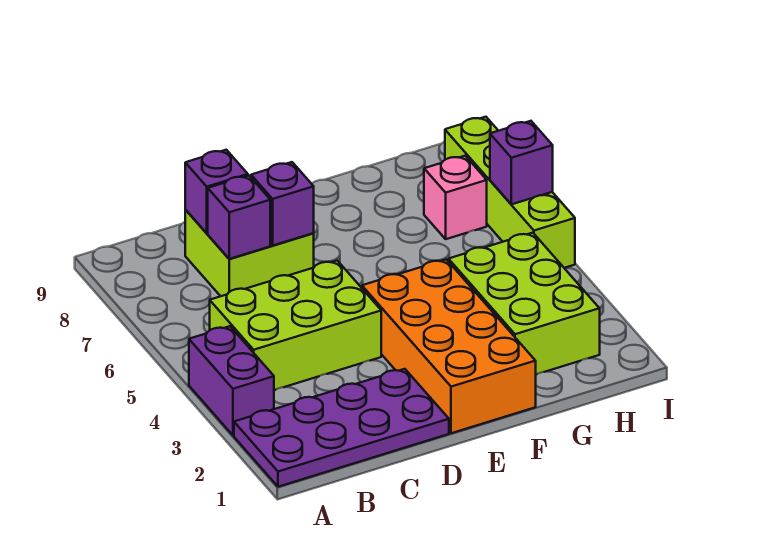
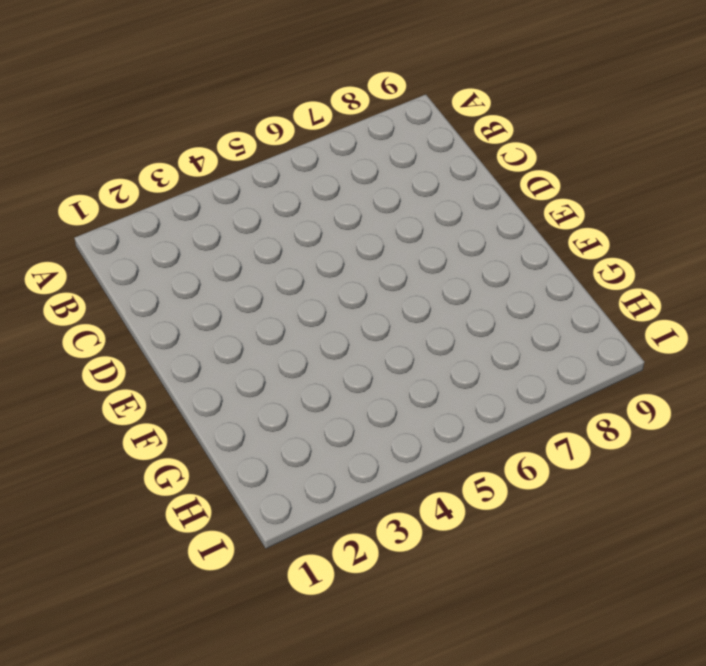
none -> purple plate A1:D2 level 1
none -> purple brick A3:A4 level 1
none -> lime brick B4:D5 level 1

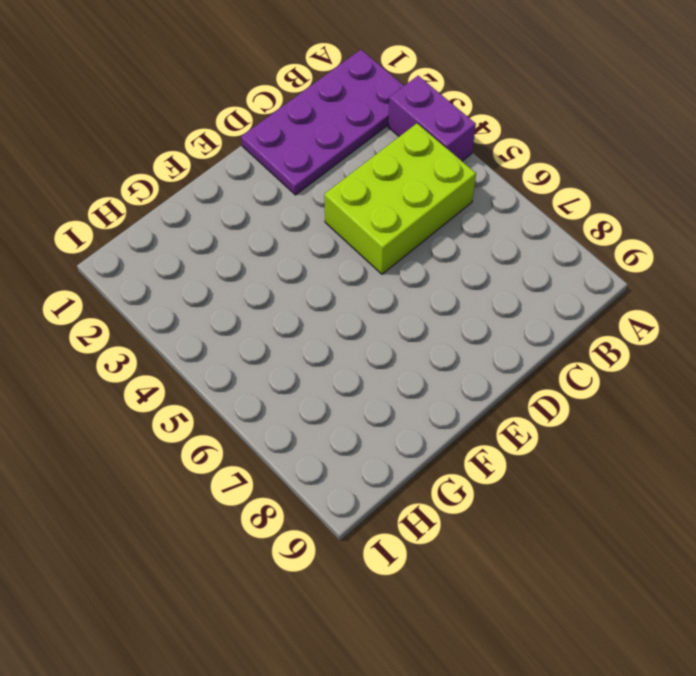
none -> lime brick C7:D8 level 1
none -> orange brick E1:F4 level 1
none -> lime brick G2:H4 level 1

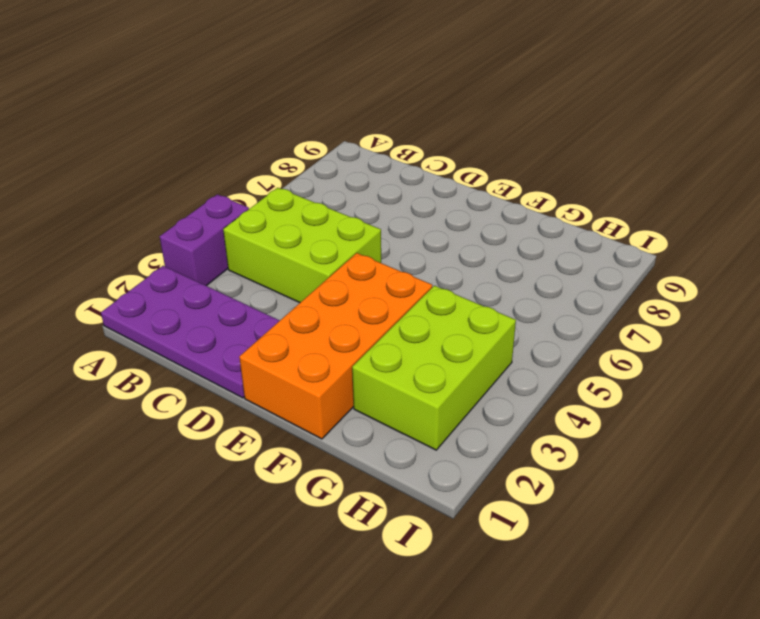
none -> lime brick C7:D8 level 1
none -> pink brick H7 level 1
none -> lime brick I5:I8 level 1

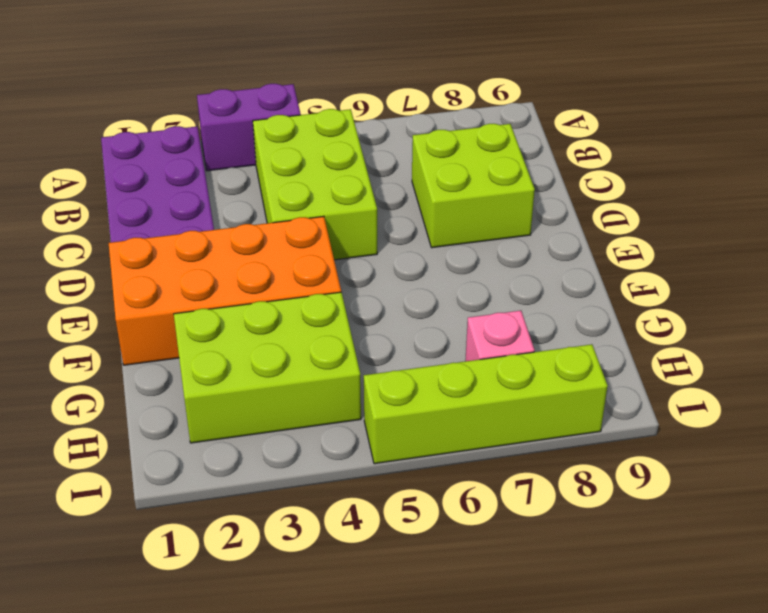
none -> purple brick C7 level 2
none -> purple brick C8 level 2
none -> purple brick D7 level 2

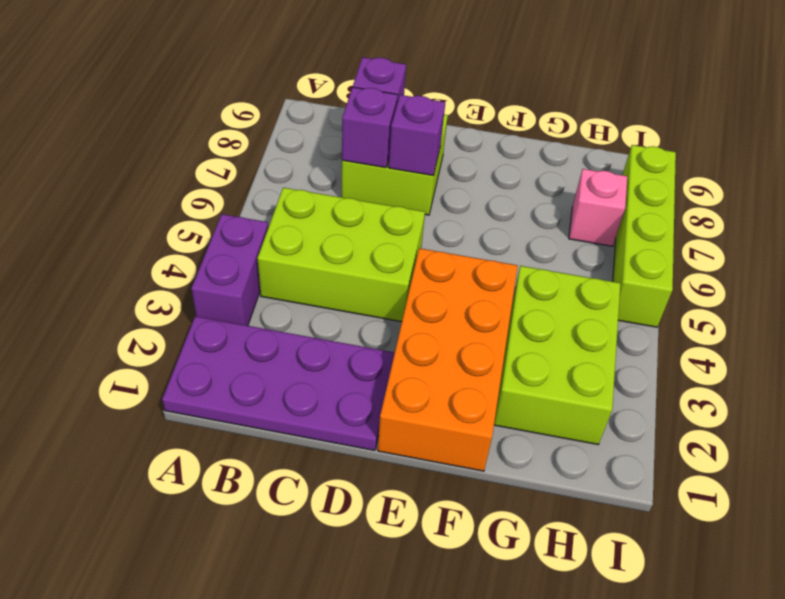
none -> purple brick I6 level 2

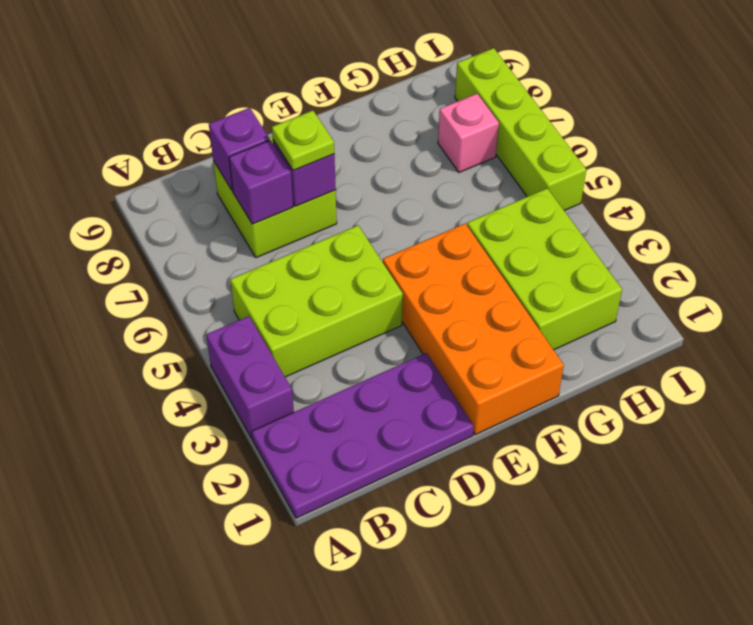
lime plate D7 level 3 -> none
none -> purple brick I6 level 2

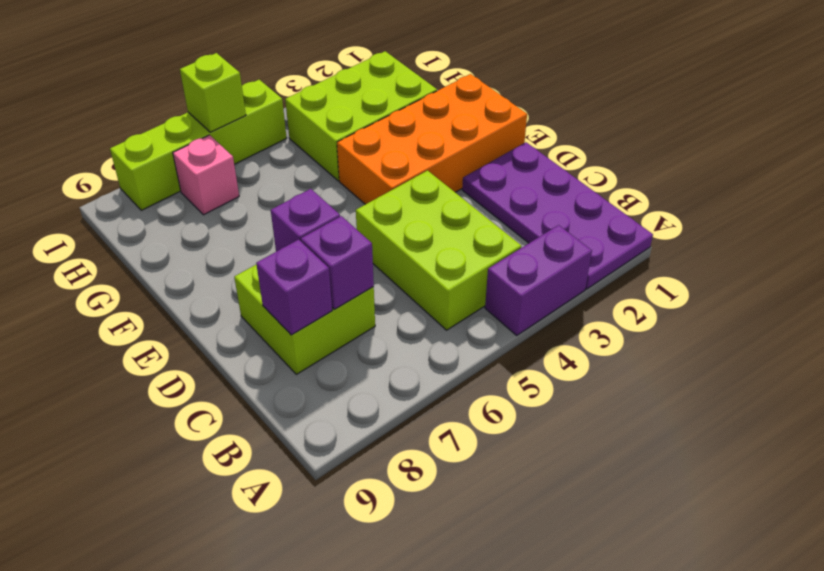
lime brick I6 level 2 -> purple brick I6 level 2

